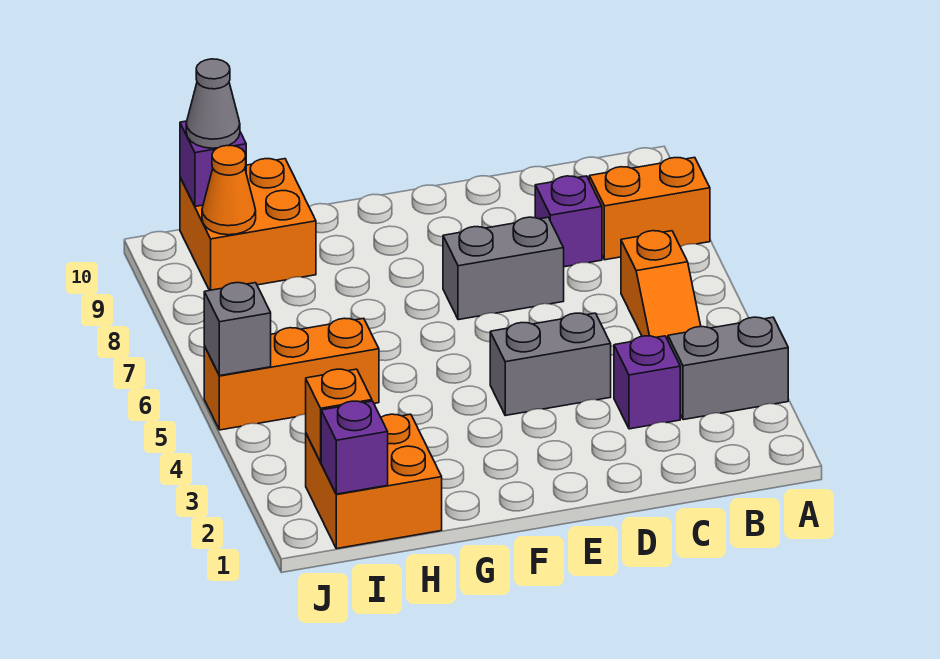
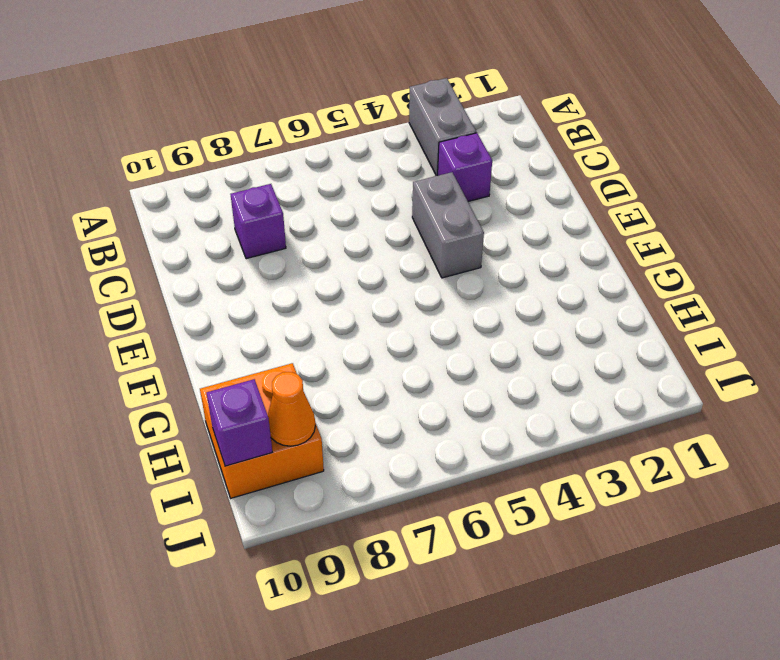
none -> orange brick A8:B8 level 1
none -> orange slope B5:B6 level 1 top 6
none -> grey brick D7:E7 level 1

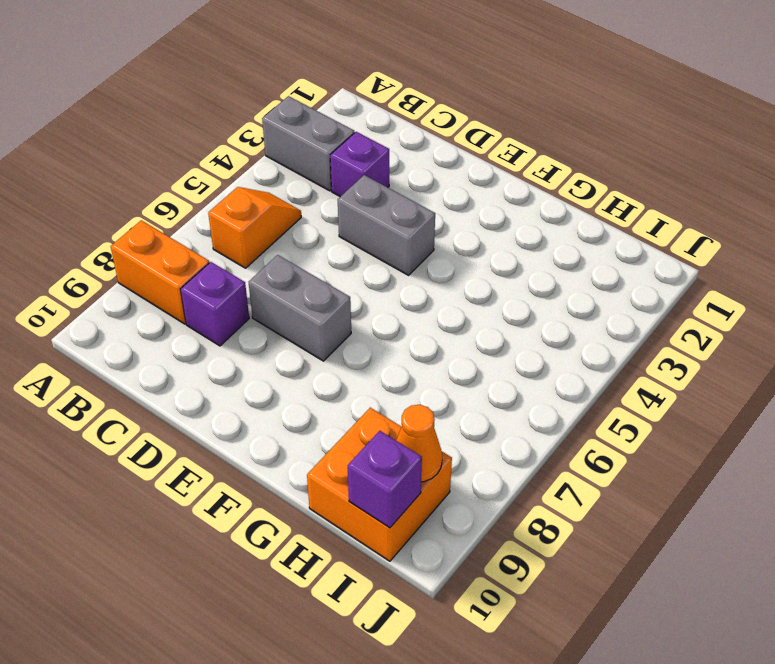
none -> orange brick H1:I2 level 1
none -> orange brick H5:J5 level 1
none -> purple brick I1 level 2

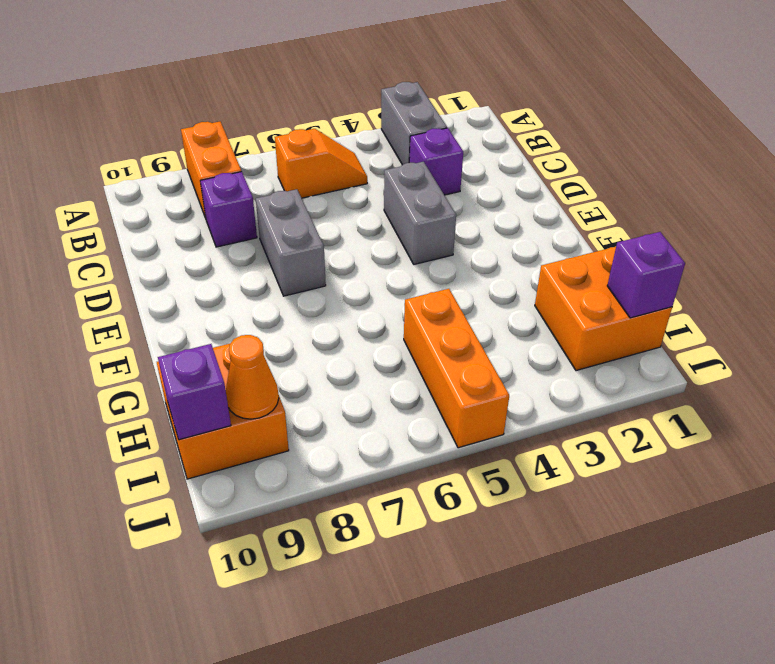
none -> orange brick I2 level 2
none -> grey brick J5 level 2
none -> grey cone I10 level 3

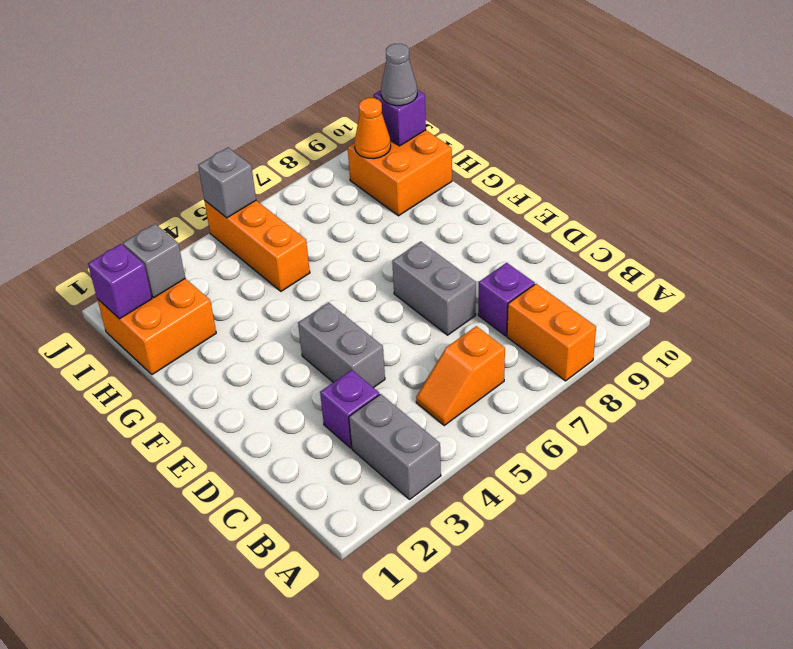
grey brick I2 level 2 -> orange brick I2 level 2

